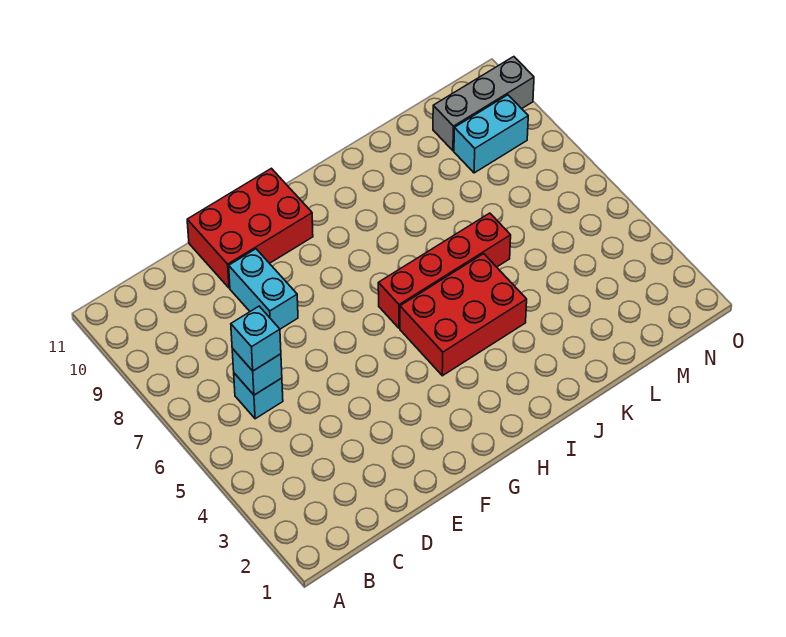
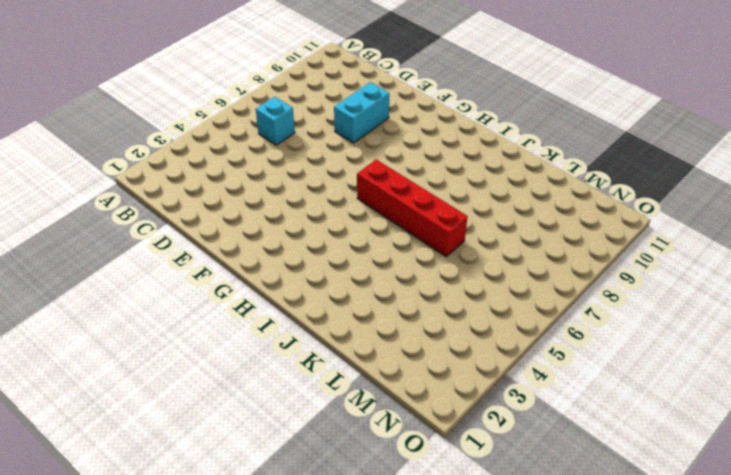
none -> red brick E10:G11 level 1
none -> red brick H4:J5 level 1

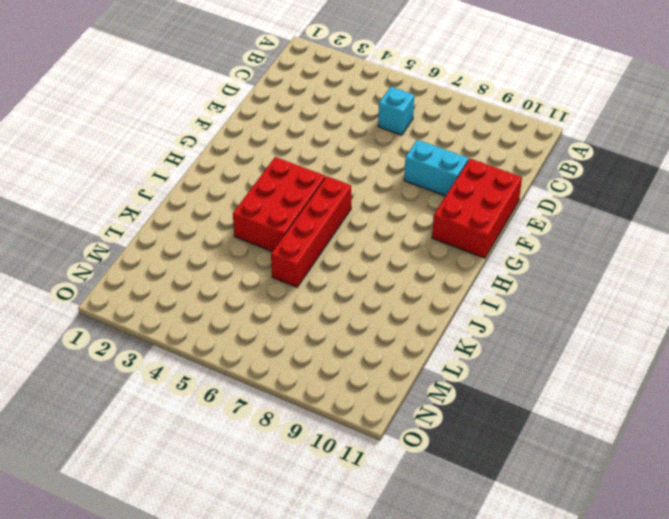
none -> cyan brick M9:N9 level 1
none -> grey brick M10:O10 level 1

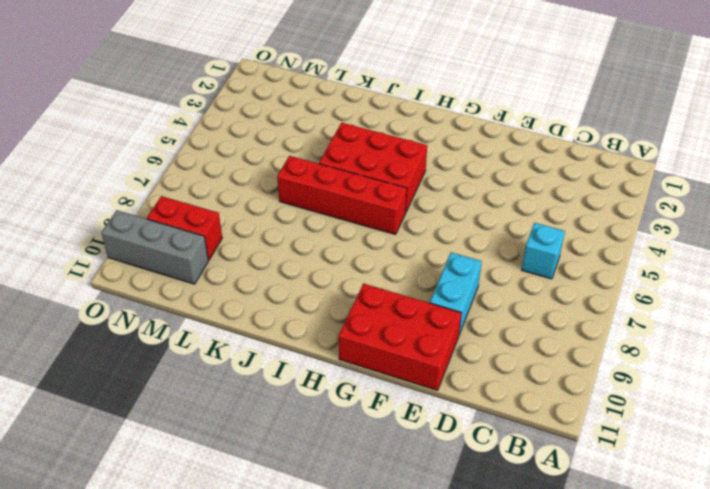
red brick M9:N9 level 1 -> cyan brick M9:N9 level 1
none -> cyan brick C6 level 2
none -> cyan brick C6 level 3

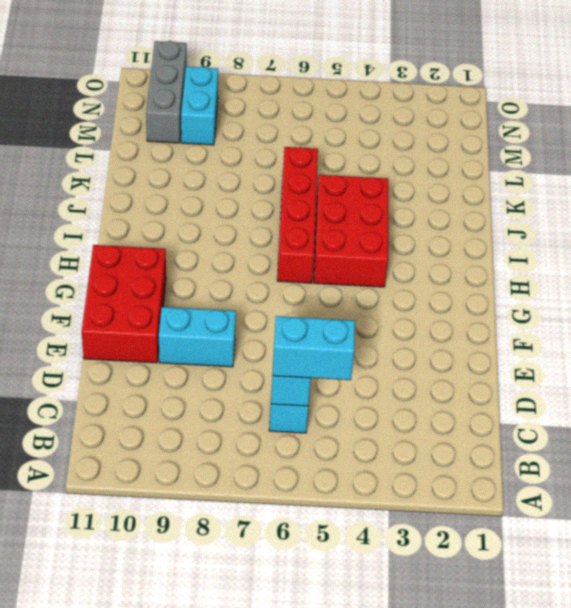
cyan brick C5:C6 level 3 -> cyan brick C6 level 3

